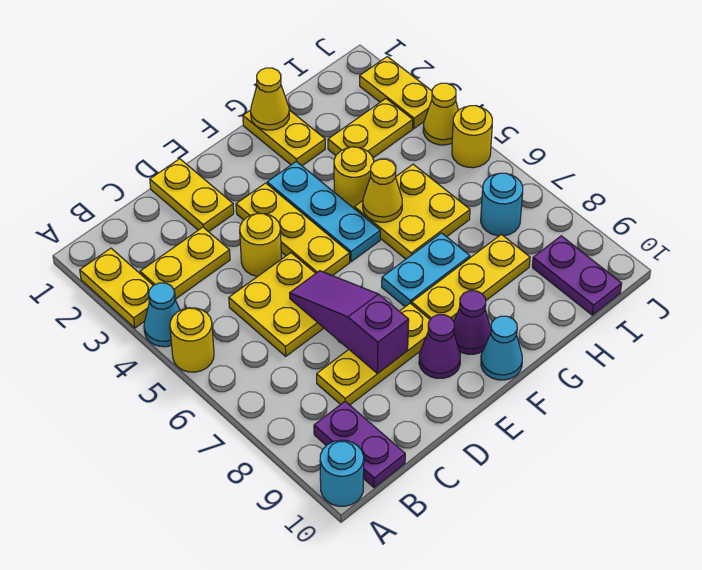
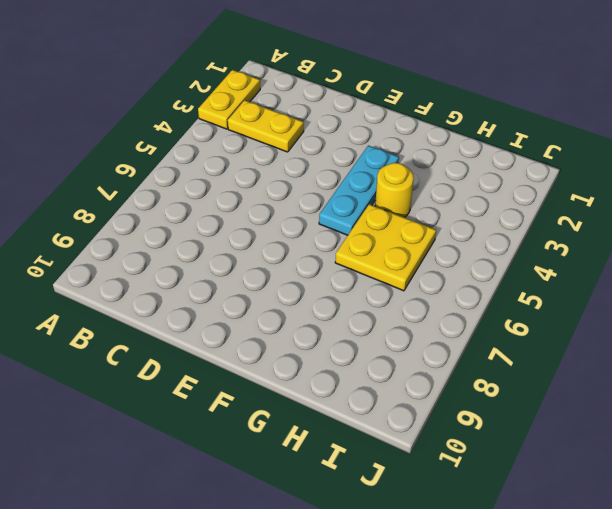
none -> cyan cone A4 level 1
none -> yellow round brick A5 level 1
none -> cyan round brick A10 level 1

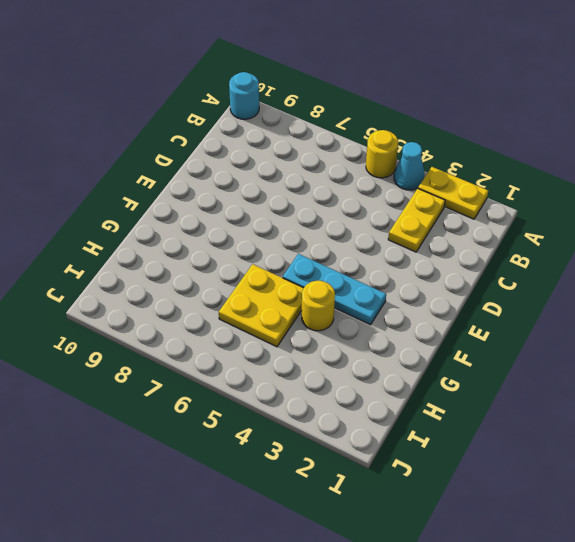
none -> purple plate B9:B10 level 1
none -> yellow plate C5:D6 level 1
none -> yellow plate C8:E8 level 1

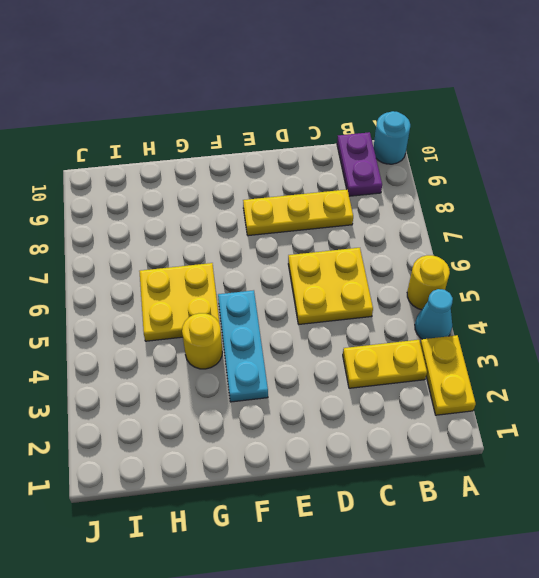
none -> yellow plate D1:D2 level 1
none -> yellow round brick D4 level 1
none -> yellow plate E3:E5 level 1

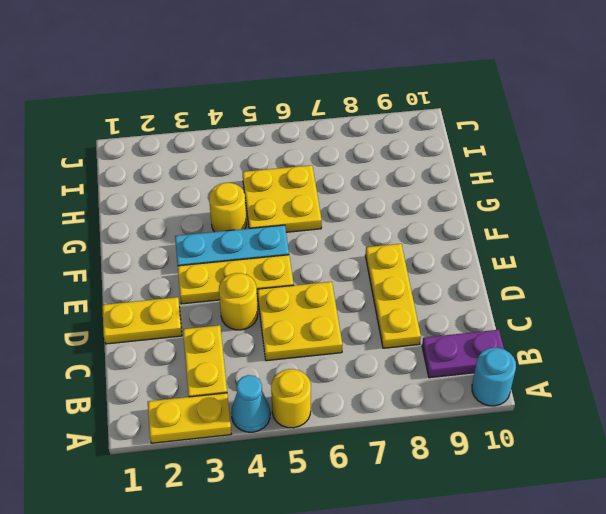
none -> purple cone E9 level 1
none -> cyan plate F7:G7 level 1
none -> yellow plate F8:H8 level 1

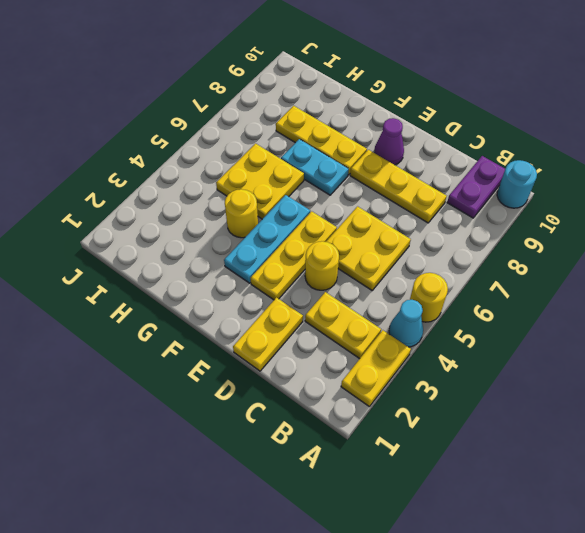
none -> purple cone F9 level 1
none -> cyan cone F10 level 1
none -> yellow plate G1:G2 level 1

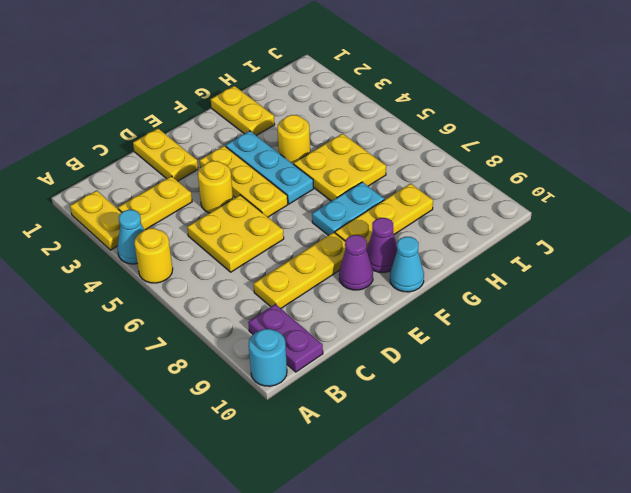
none -> yellow plate H3:I3 level 1
none -> cyan round brick I7 level 1
none -> purple plate I9:I10 level 1

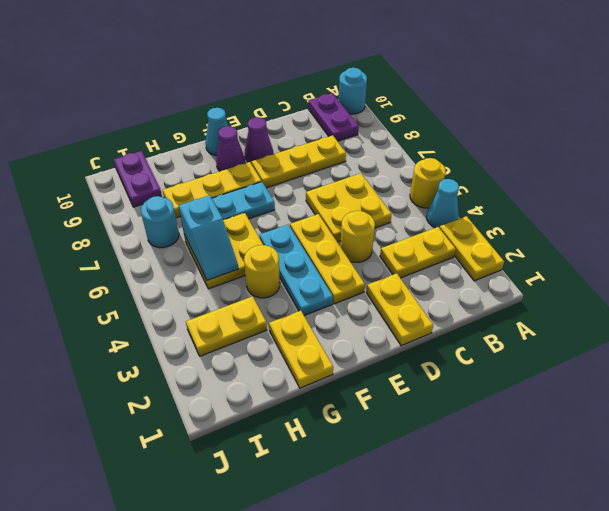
cyan slope H5:H6 level 2 top 6 -> none
none -> yellow plate J2:J3 level 1
none -> yellow cone J4 level 1
none -> yellow round brick J5 level 1

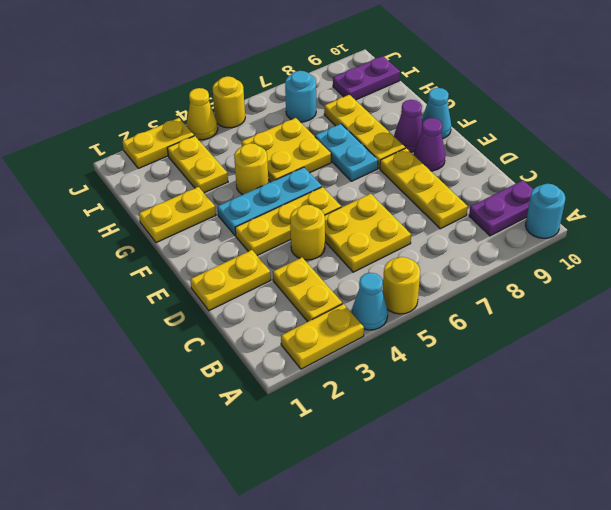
none -> purple slope D6:D8 level 2 top 8
none -> yellow cone G1 level 2
none -> yellow cone G5 level 2

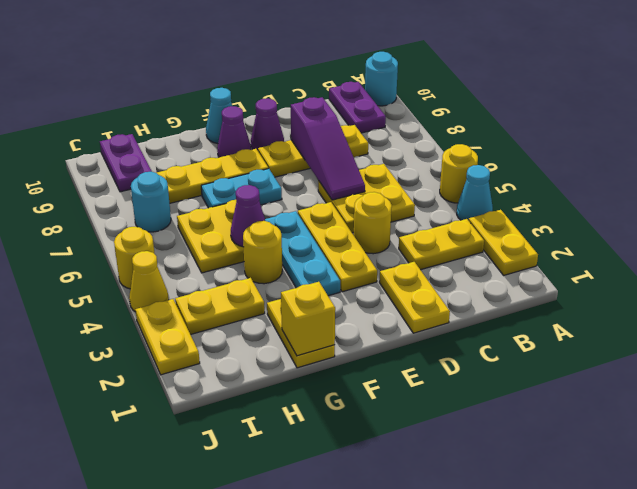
yellow brick G1 level 2 -> yellow cone G1 level 2
purple cone G5 level 2 -> yellow cone G5 level 2

